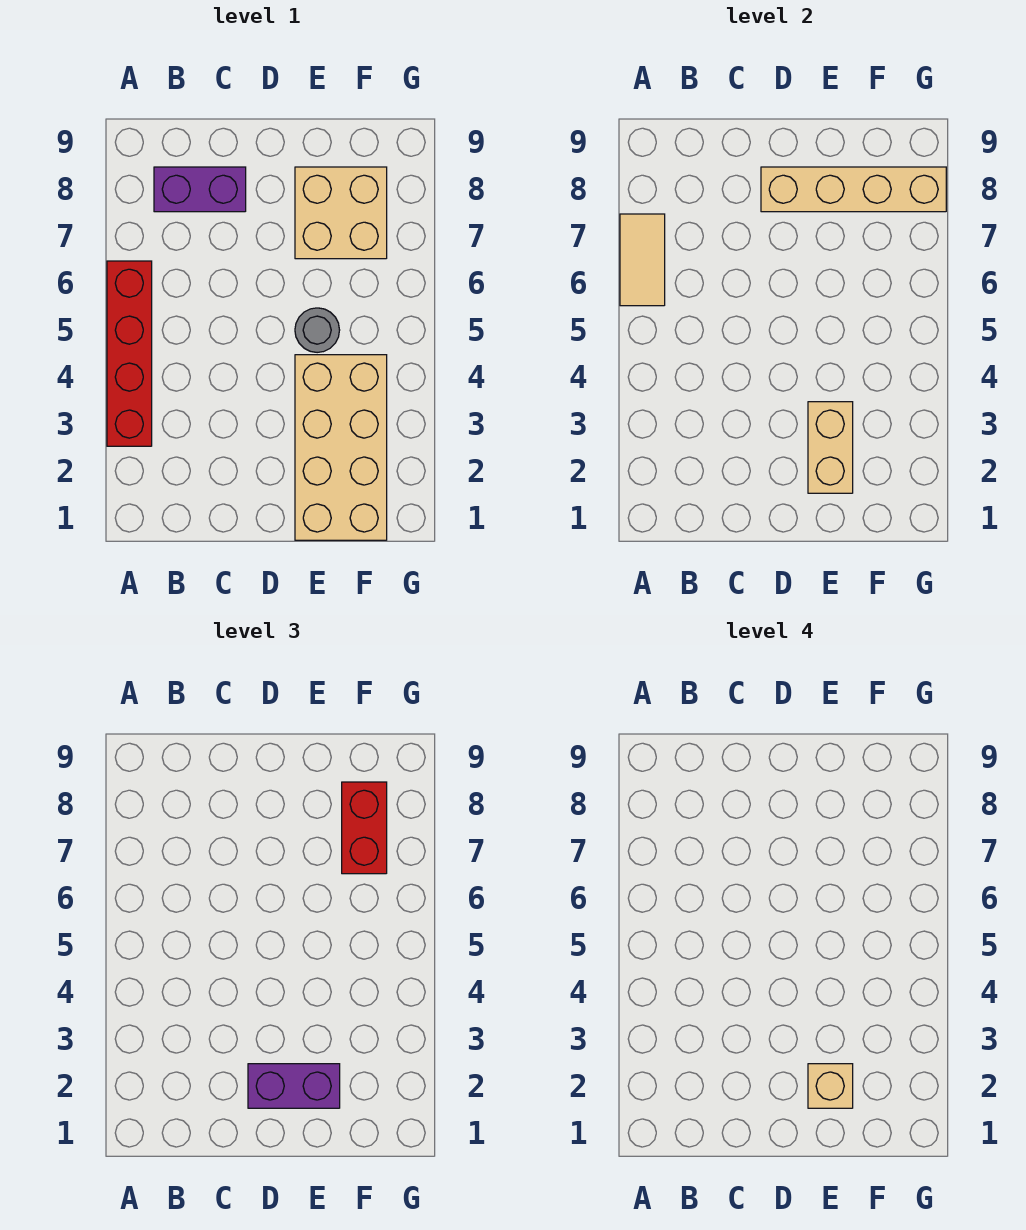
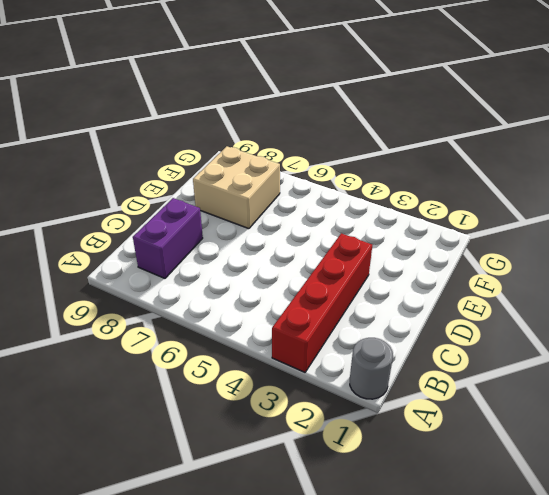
grey round brick A1 level 1 -> grey round brick E5 level 1
red brick A3:D3 level 1 -> red brick A3:A6 level 1
none -> tan brick E1:F4 level 1
none -> tan tile A6:A7 level 2

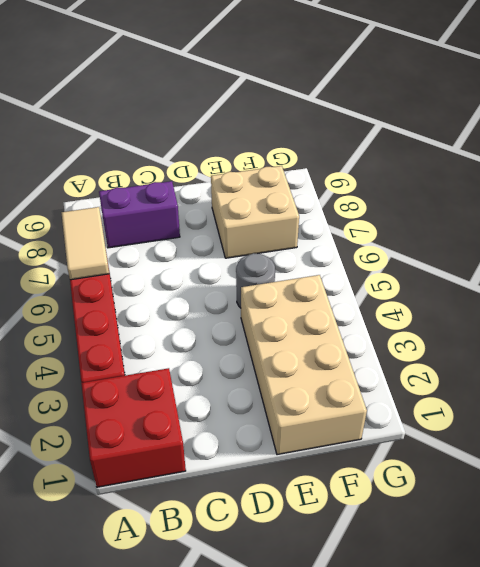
red brick A1:B2 level 1 -> none
none -> tan brick D8:G8 level 2
none -> tan brick E2:E3 level 2

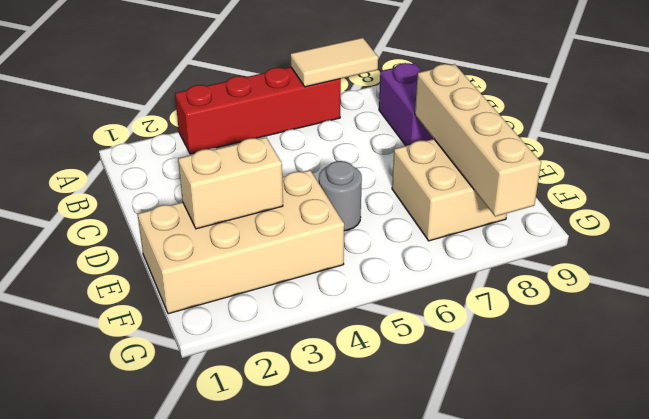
none -> purple brick D2:E2 level 3
none -> red brick F7:F8 level 3

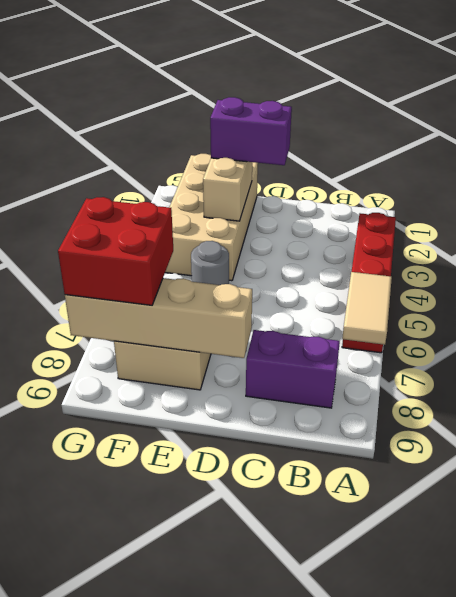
red brick F7:G8 level 3 -> red brick F7:F8 level 3
none -> tan brick E2 level 4

